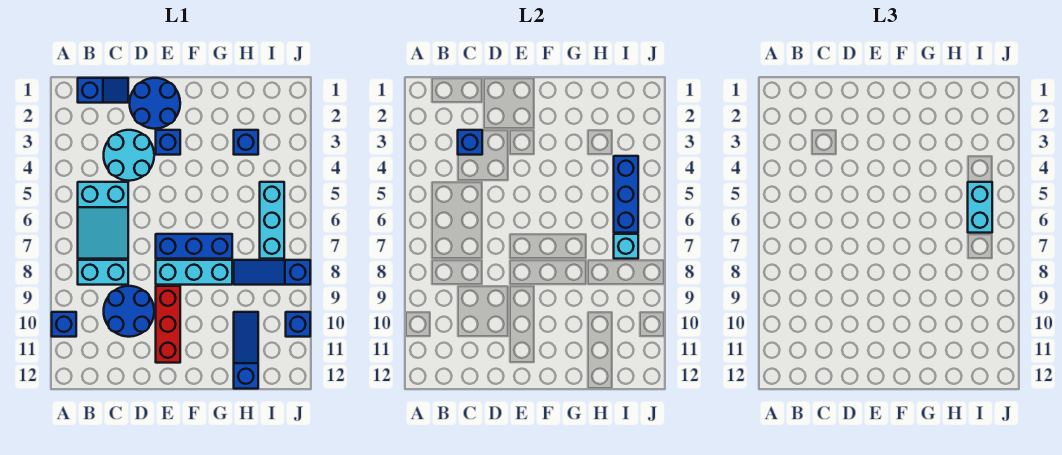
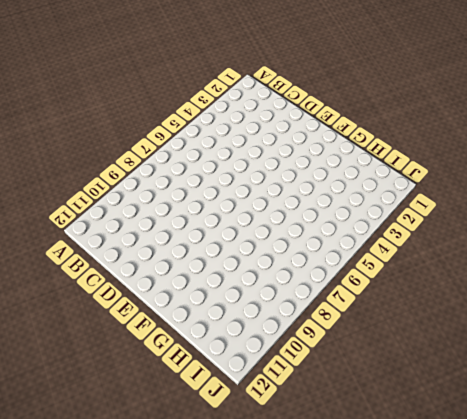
none -> blue brick A10 level 1
none -> blue slope B1:C1 level 1 top B
none -> cyan slope B5:C7 level 1 top 5

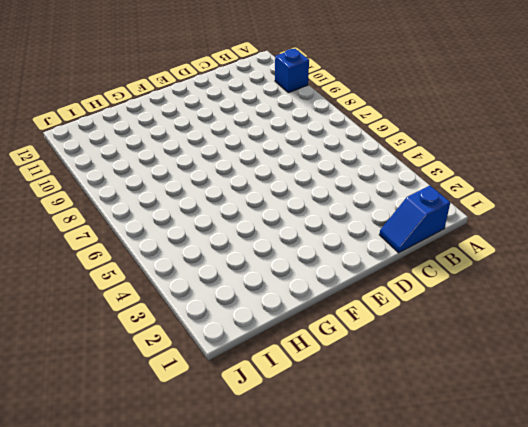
none -> cyan slope B5:C7 level 1 top 5
none -> cyan brick B8:C8 level 1
none -> cyan round brick C3:D4 level 1

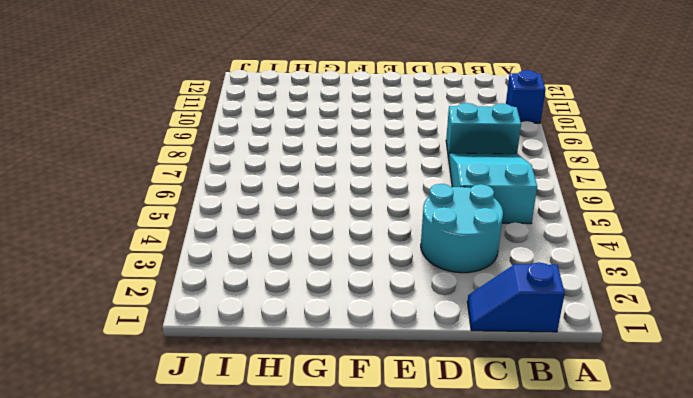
none -> blue round brick C9:D10 level 1
none -> blue round brick D1:E2 level 1
none -> blue brick E3 level 1

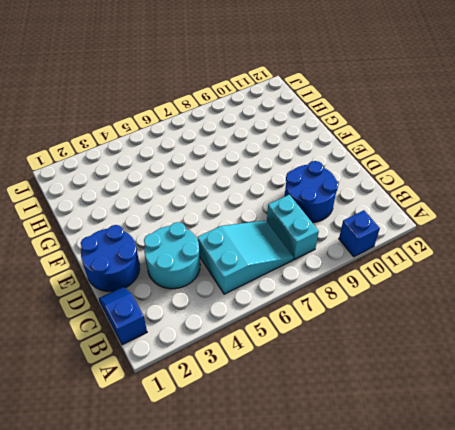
none -> blue brick E3 level 1
none -> blue brick E7:G7 level 1
none -> cyan brick E8:G8 level 1

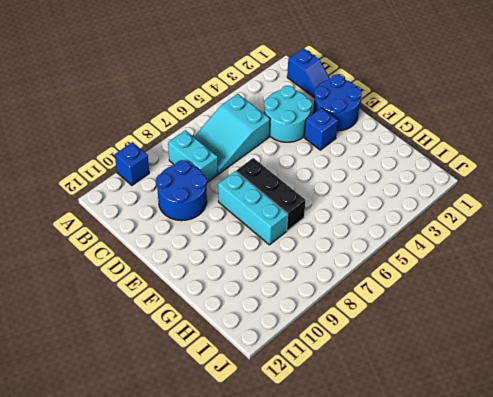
black brick E7:G7 level 1 -> blue brick E7:G7 level 1
none -> red brick E9:E11 level 1
none -> blue brick H3 level 1
none -> blue slope H8:J8 level 1 top J

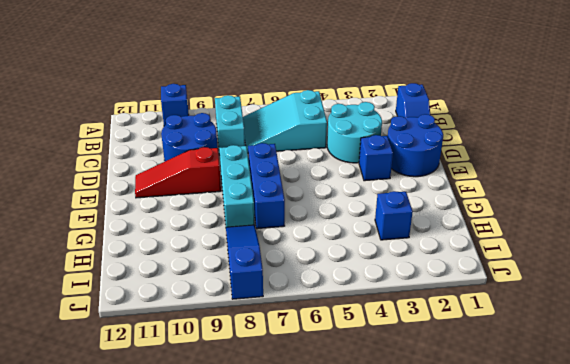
red slope E9:E11 level 1 top 9 -> red brick E9:E11 level 1
none -> blue slope H10:H12 level 1 top 12
none -> cyan brick I5:I7 level 1
none -> blue brick J10 level 1

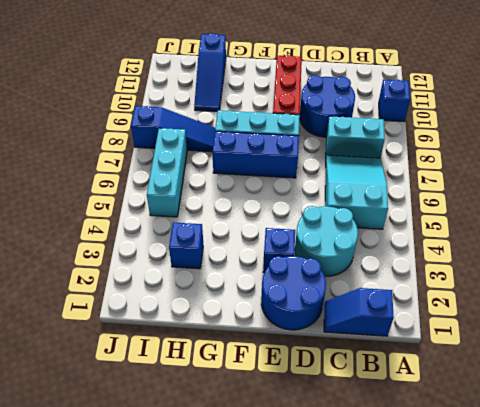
none -> blue brick J10 level 1
none -> blue brick C3 level 2
none -> blue brick I4:I6 level 2

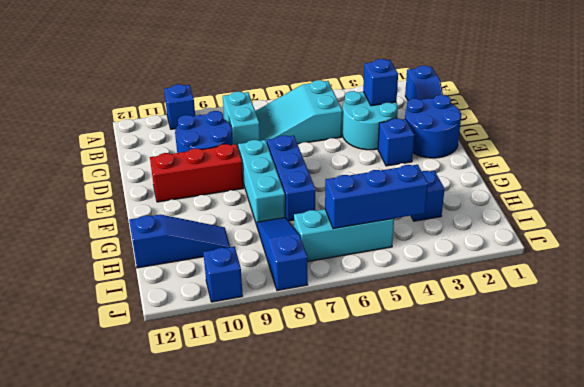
none -> cyan brick I7 level 2
none -> cyan brick I5:I6 level 3

